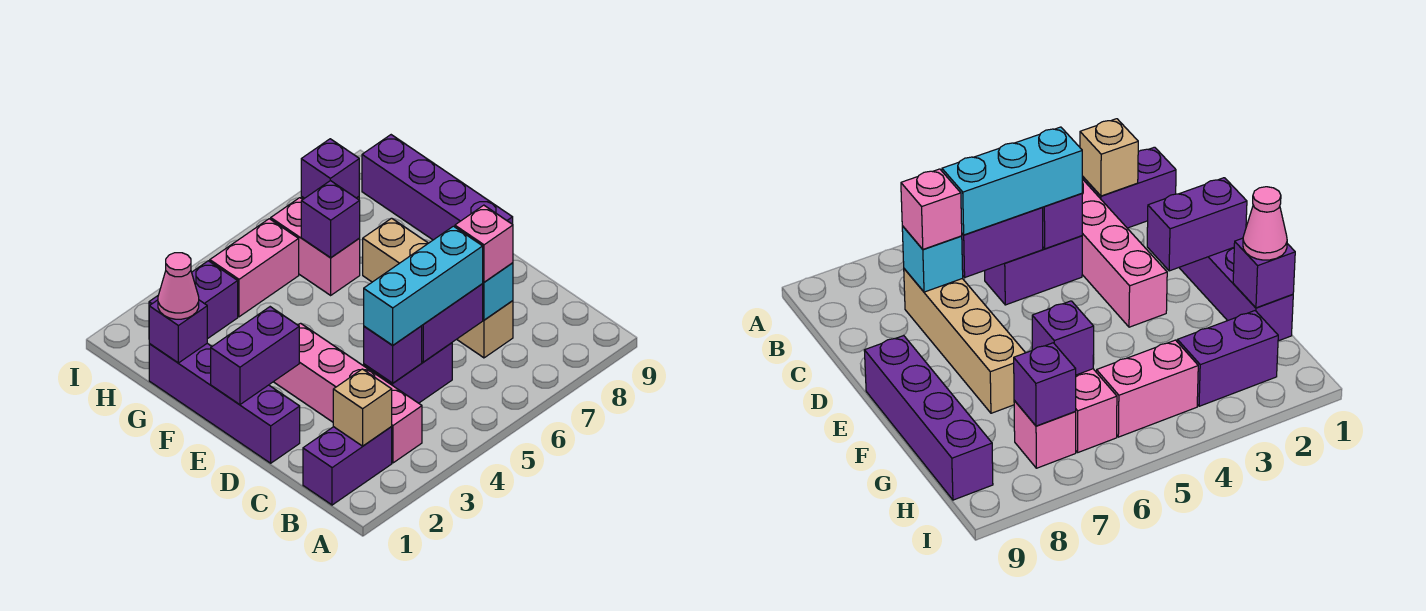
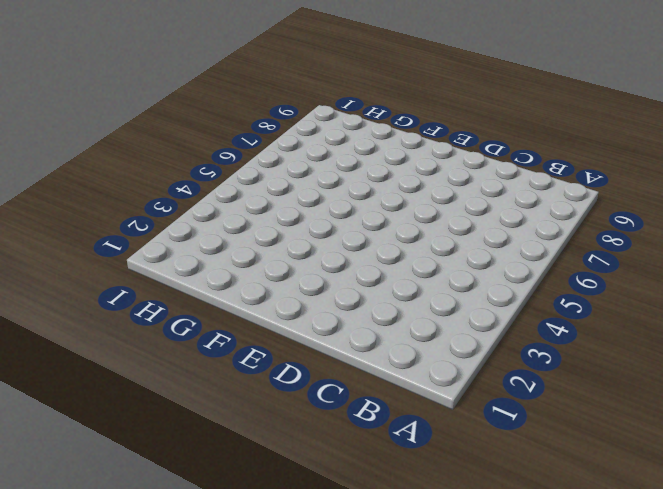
none -> purple brick B1:B2 level 1
none -> pink brick B3:E3 level 1
none -> purple brick C4:C5 level 1

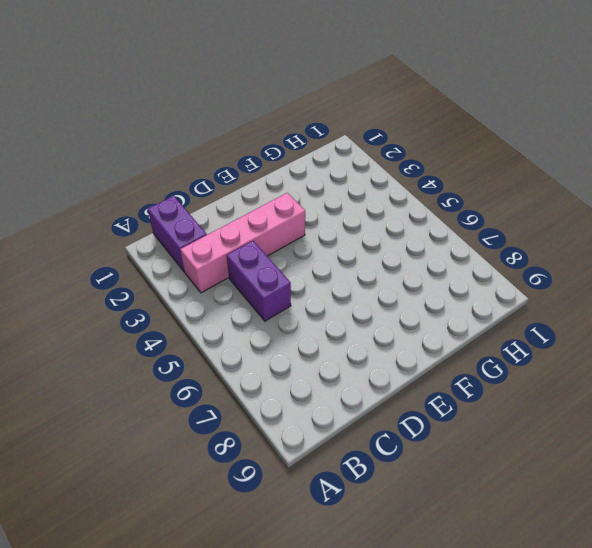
none -> tan brick C7:F7 level 1
none -> purple brick D1:G1 level 1
none -> purple brick E9:H9 level 1

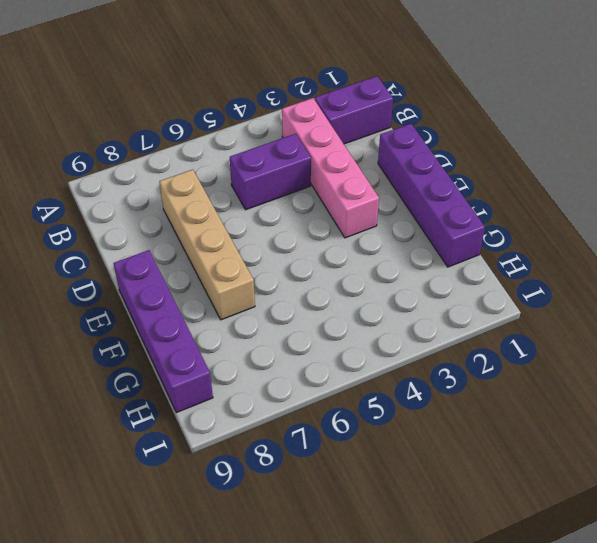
none -> pink brick G6:H6 level 1
none -> purple brick H2:H3 level 1
none -> pink brick H4:H5 level 1

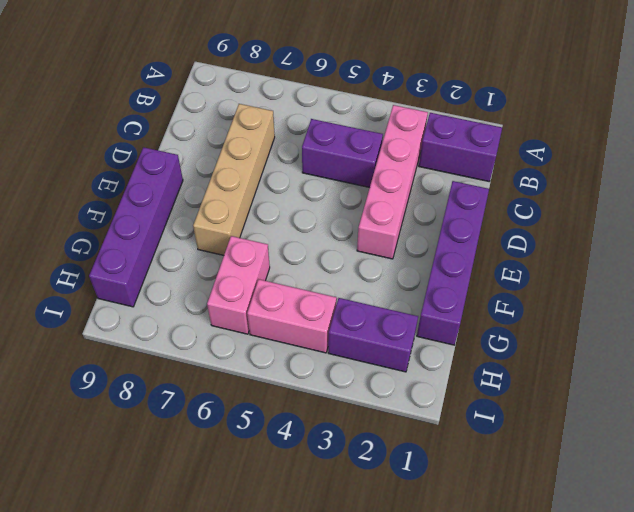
none -> pink brick H7 level 1
none -> tan brick B2 level 2
none -> purple brick C4 level 2

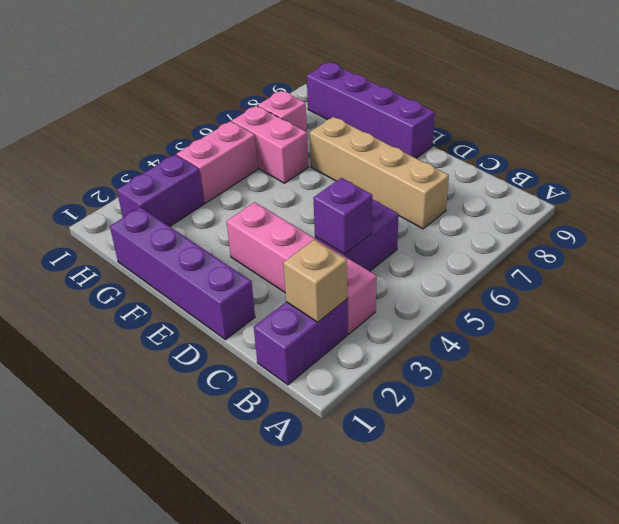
none -> purple brick C5:C6 level 2
none -> cyan brick C7 level 2
none -> purple brick E1:E2 level 2

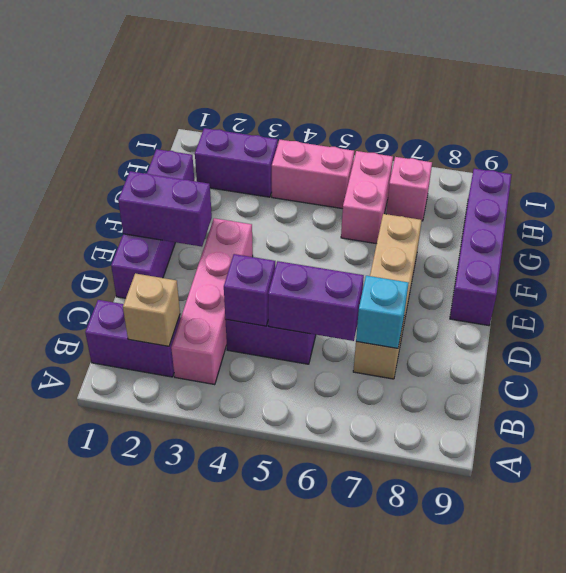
none -> purple brick G1 level 2
none -> purple brick G6 level 2
none -> purple brick H7 level 2

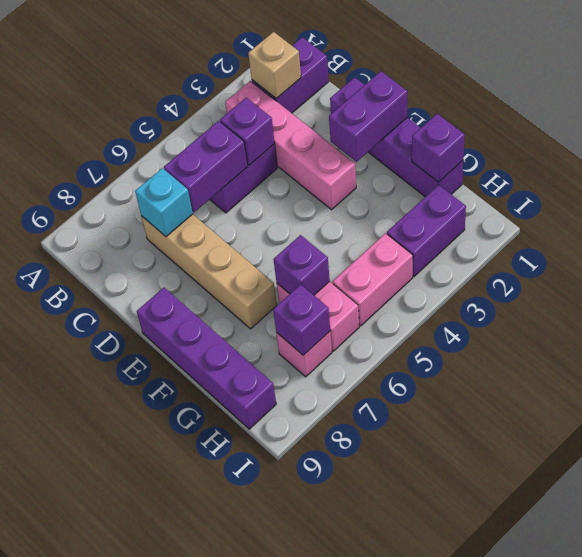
none -> cyan brick C4:C6 level 3
none -> pink brick C7 level 3
none -> pink cone G1 level 3

